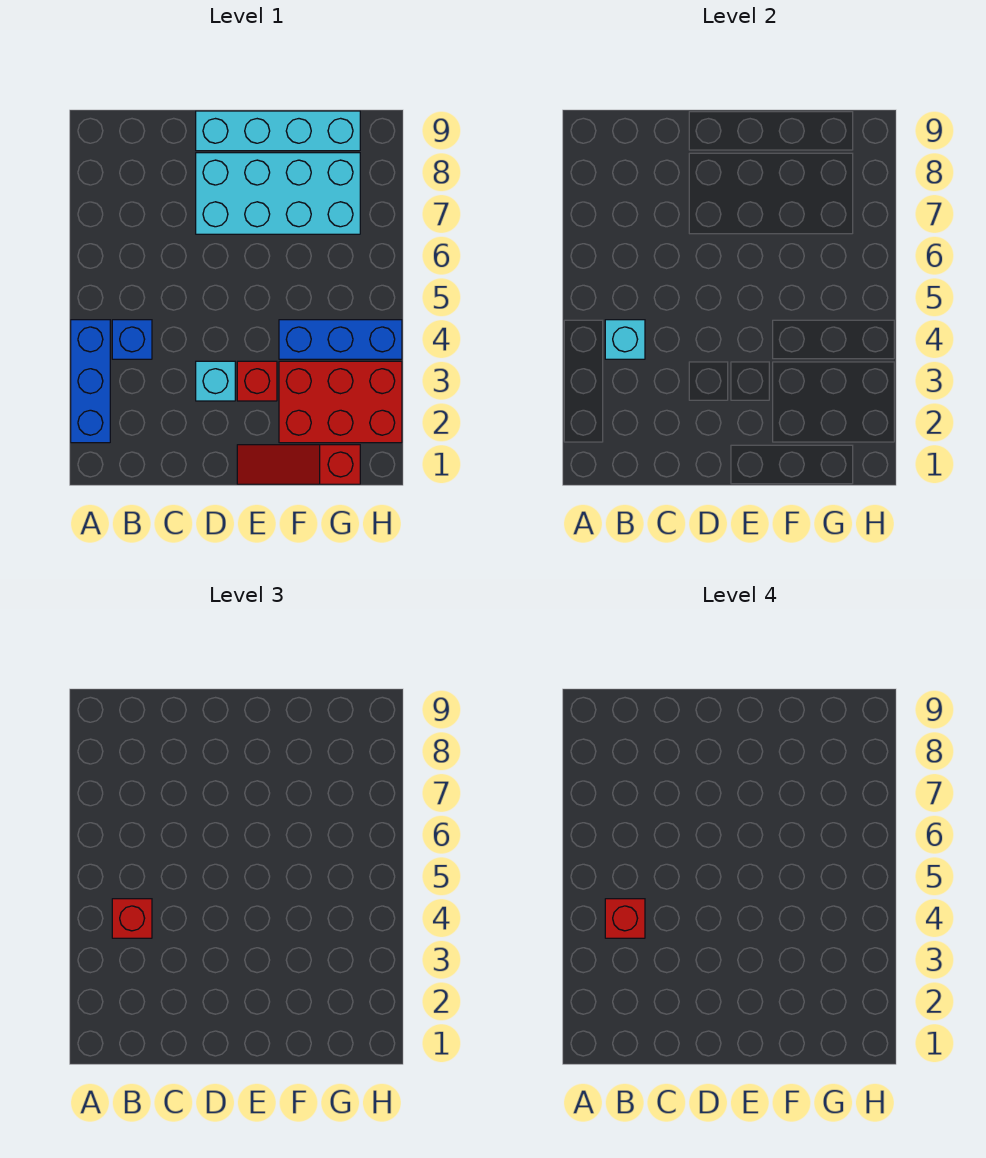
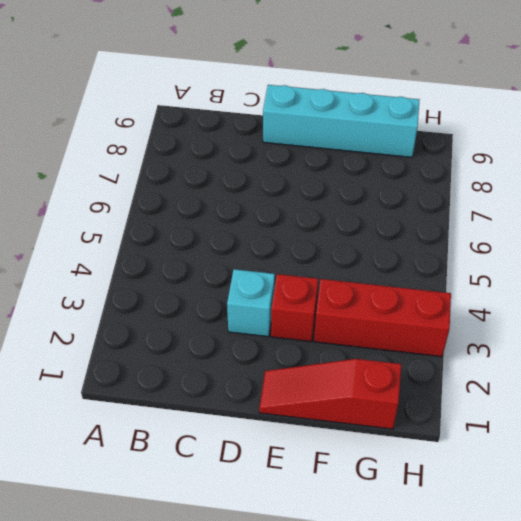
red brick F3:H3 level 1 -> red brick F2:H3 level 1
none -> blue brick A2:A4 level 1
none -> blue brick B4 level 1
none -> cyan brick D7:G8 level 1

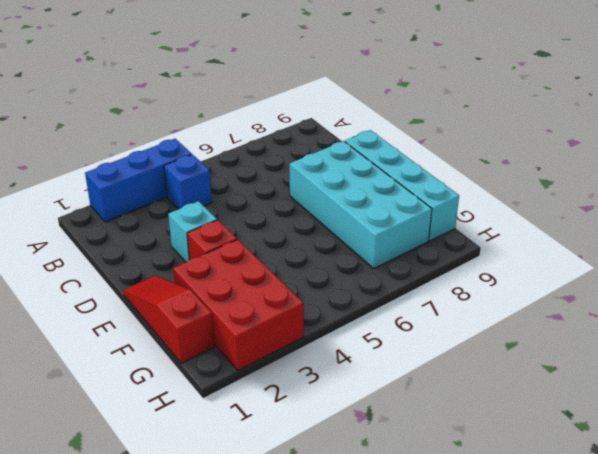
none -> blue brick F4:H4 level 1
none -> cyan brick B4 level 2
none -> red brick B4 level 3

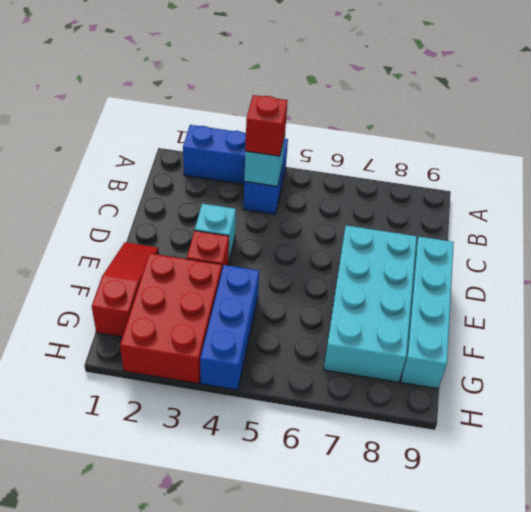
none -> red brick B4 level 4

